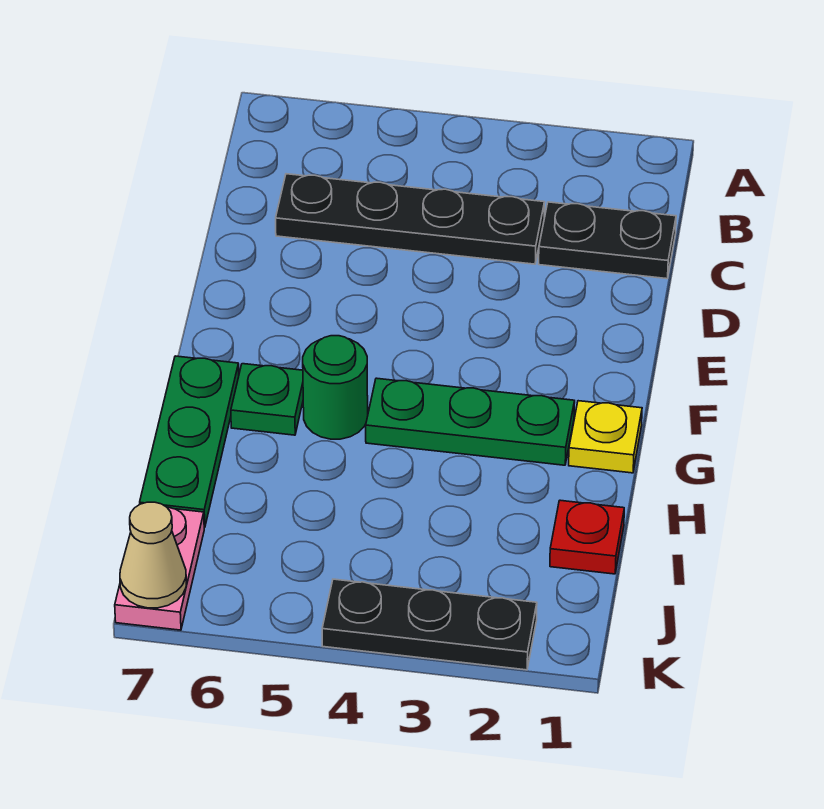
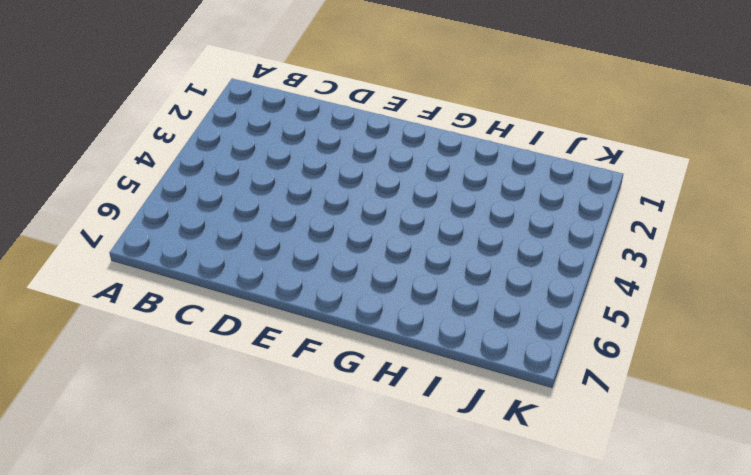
none -> black plate C1:C2 level 1
none -> black plate C3:C6 level 1

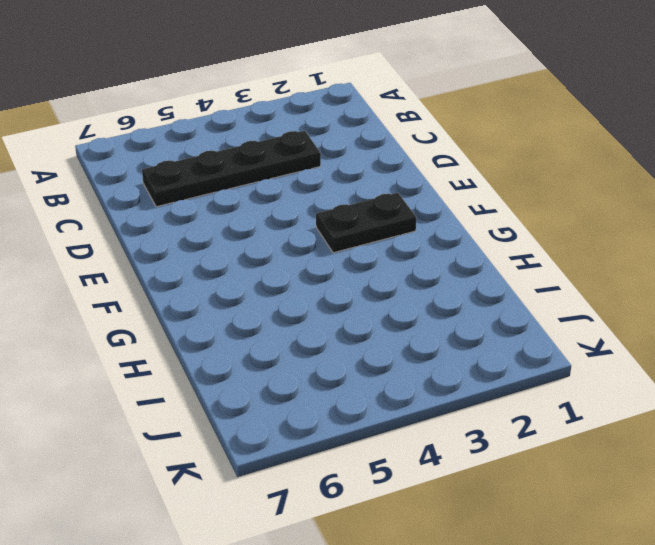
black plate F2:F3 level 1 -> black plate C1:C2 level 1
none -> yellow plate G1 level 1
none -> green plate G2:G4 level 1

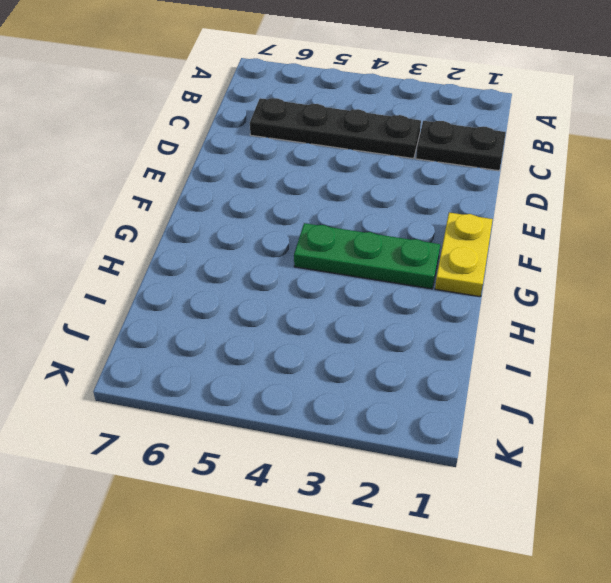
yellow plate F1:G1 level 1 -> yellow plate G1 level 1
none -> green round brick G5 level 1
none -> green plate G6 level 1

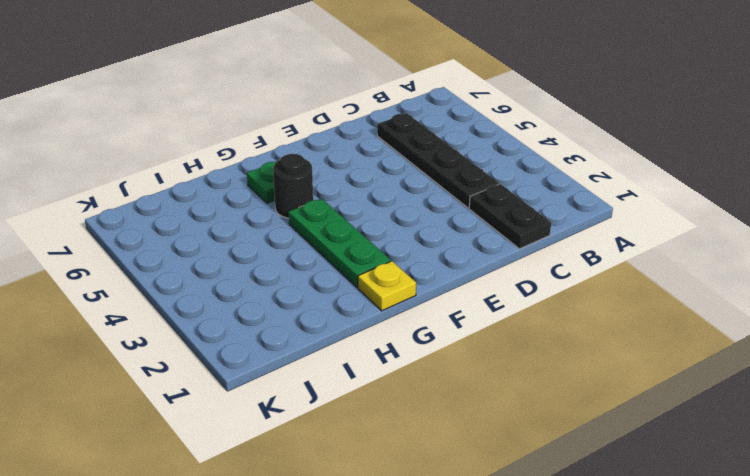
black round brick G5 level 1 -> green round brick G5 level 1
none -> green plate G7:I7 level 1
none -> red plate I1 level 1

